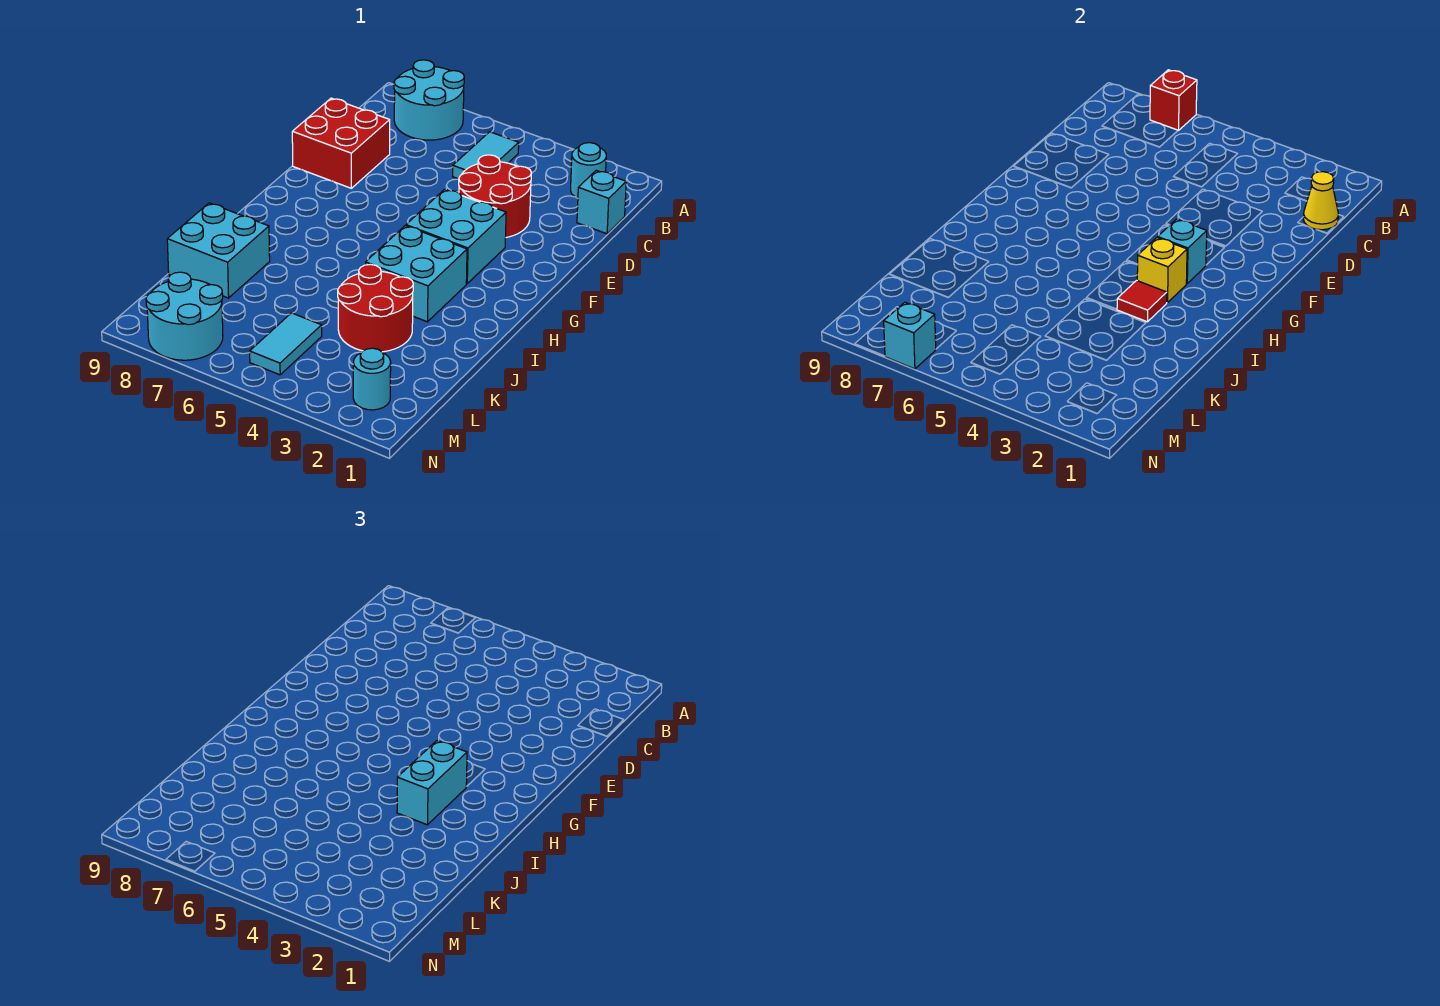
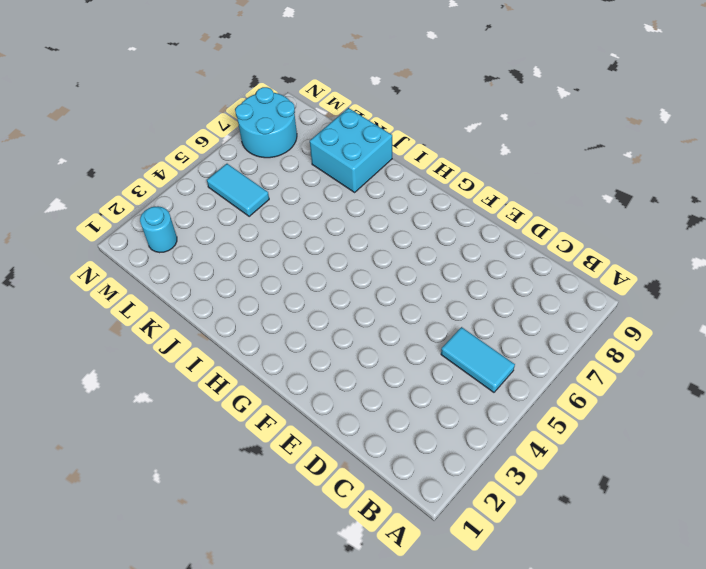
none -> cyan round brick A7:B8 level 1
none -> cyan round brick B2 level 1
none -> cyan brick C1 level 1

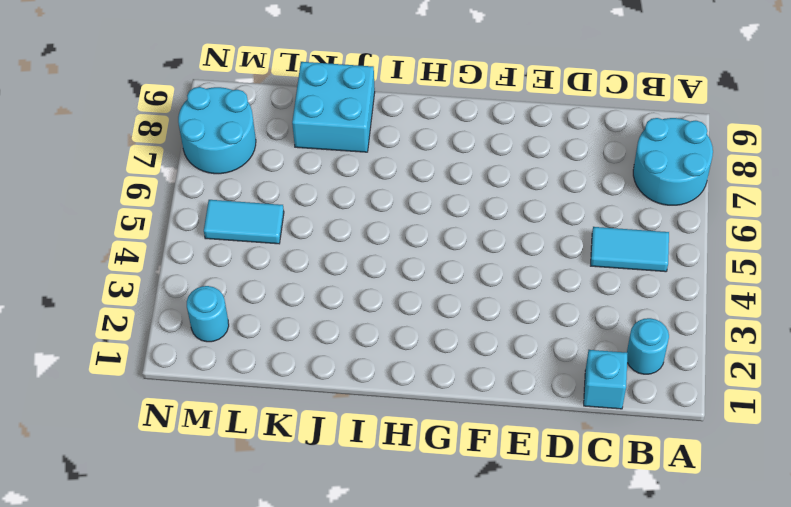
none -> red round brick D3:E4 level 1
none -> red brick D8:E9 level 1
none -> cyan brick F3:G4 level 1

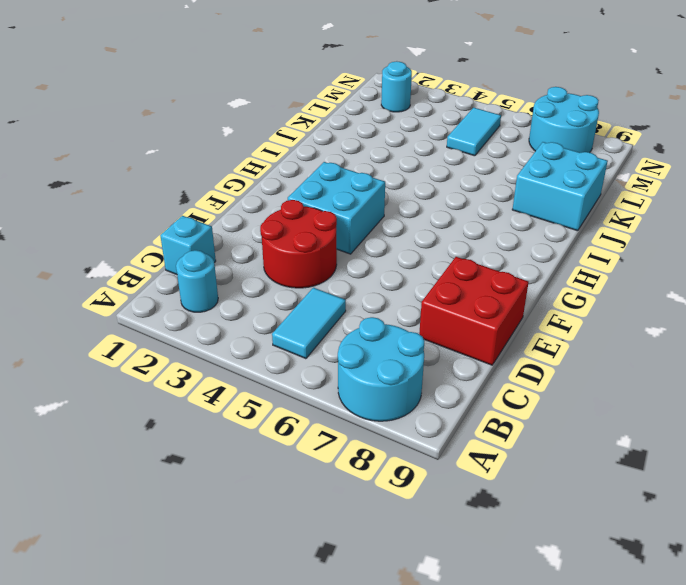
none -> cyan brick H3:I4 level 1
none -> red round brick J3:K4 level 1
none -> red brick A7 level 2

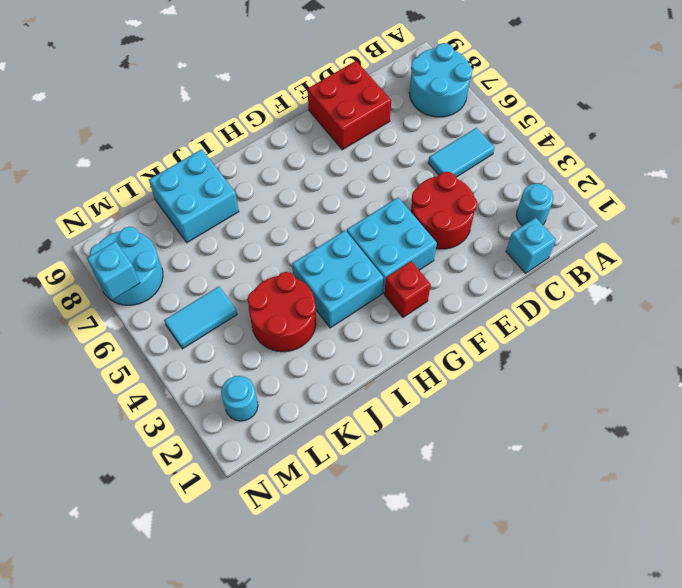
red brick G2 level 1 -> red brick A7 level 2
none -> yellow cone C1 level 2
none -> cyan brick G3 level 2
none -> yellow brick H3 level 2

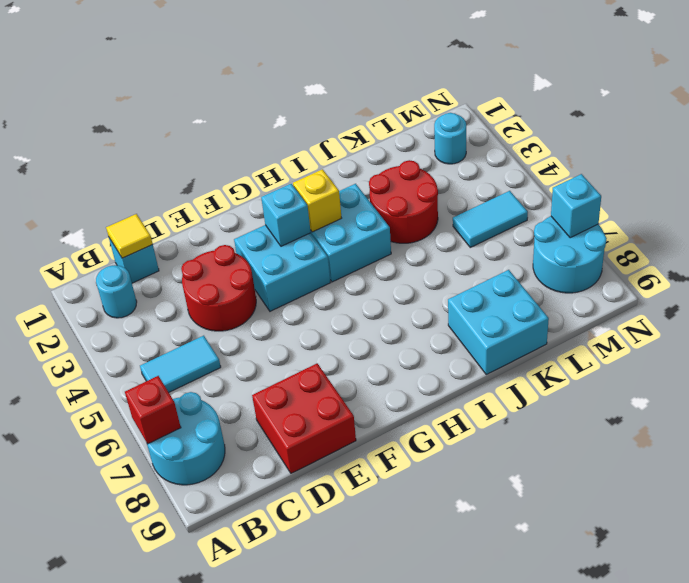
yellow tile C1 level 2 -> yellow cone C1 level 2
none -> red tile I3 level 2
none -> cyan brick H3:I3 level 3

